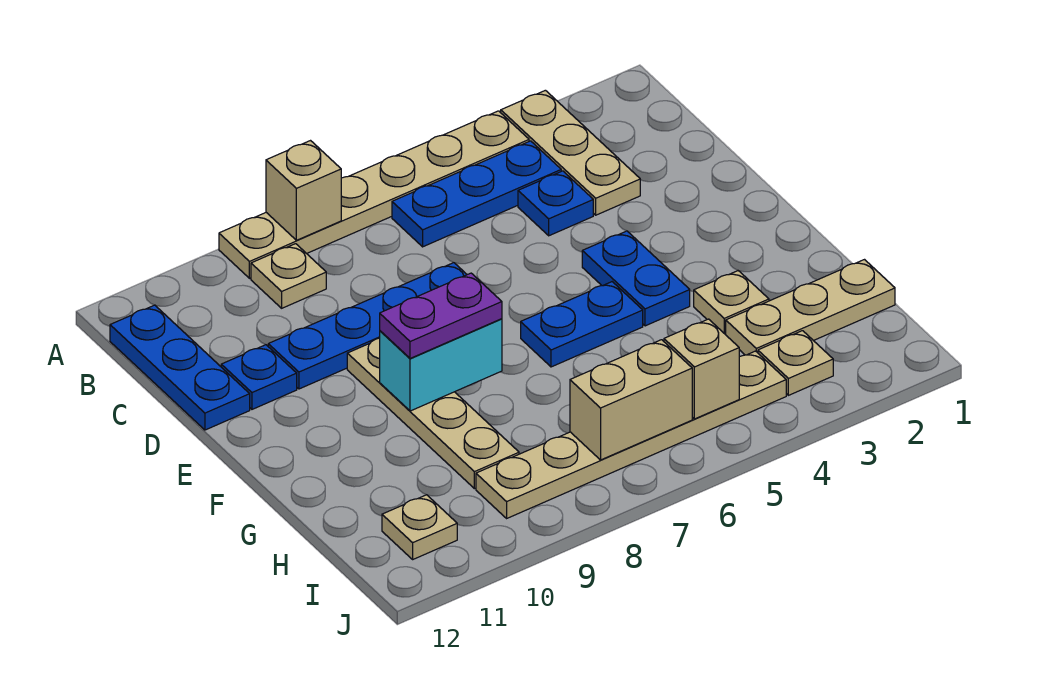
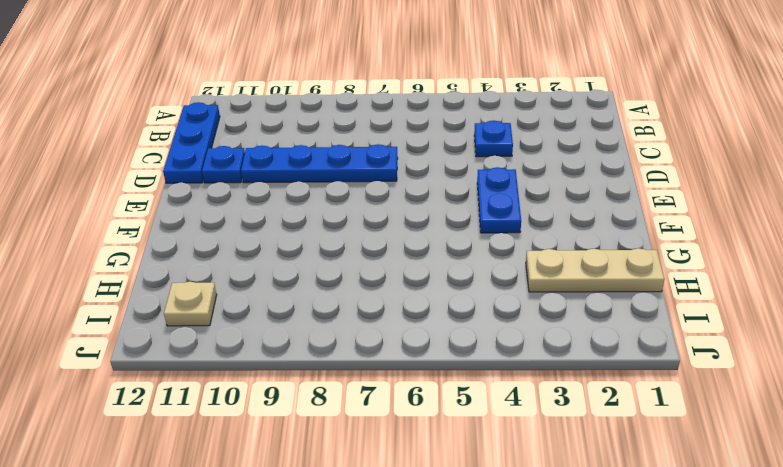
none -> tan plate A3:C3 level 1
none -> tan plate A4:A9 level 1
none -> blue plate B4:B6 level 1

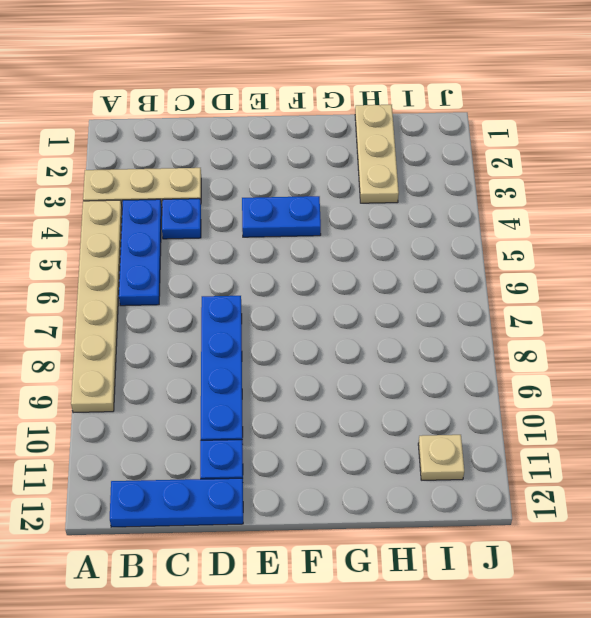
none -> tan plate B9 level 1
none -> tan plate E9:H9 level 1
none -> blue plate F5:F6 level 1

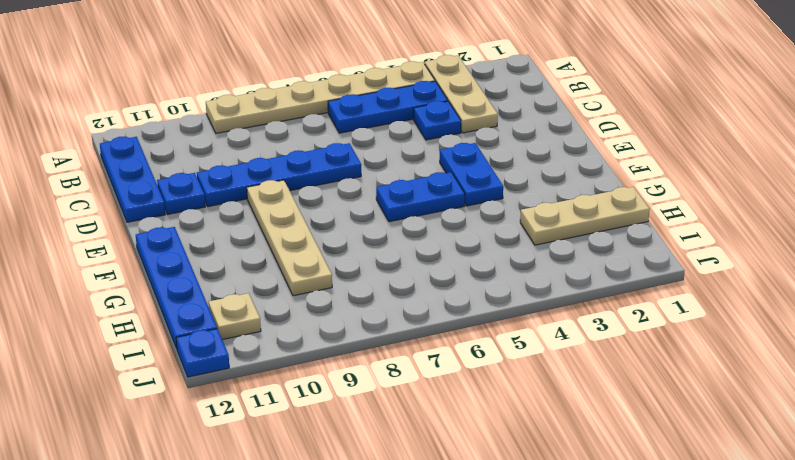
blue plate F12:I12 level 1 -> none
blue plate J12 level 1 -> none
none -> tan plate B9 level 1
none -> tan plate G3 level 1
none -> tan plate I3 level 1

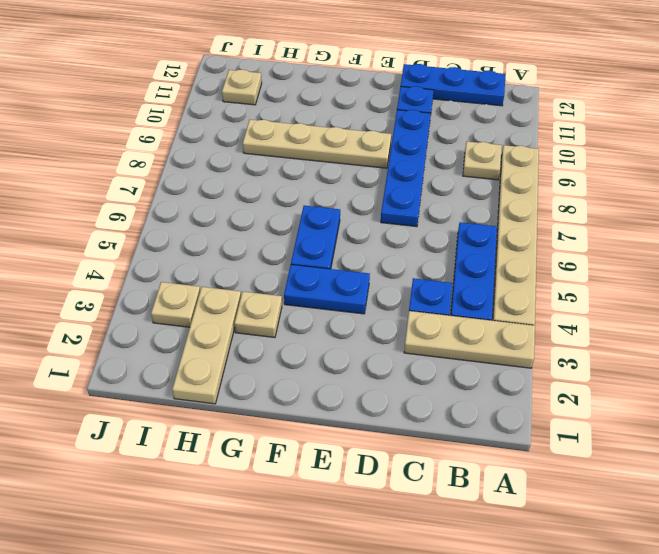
none -> tan plate I4:I9 level 1
none -> tan brick A8 level 2
none -> cyan brick F8:F9 level 2

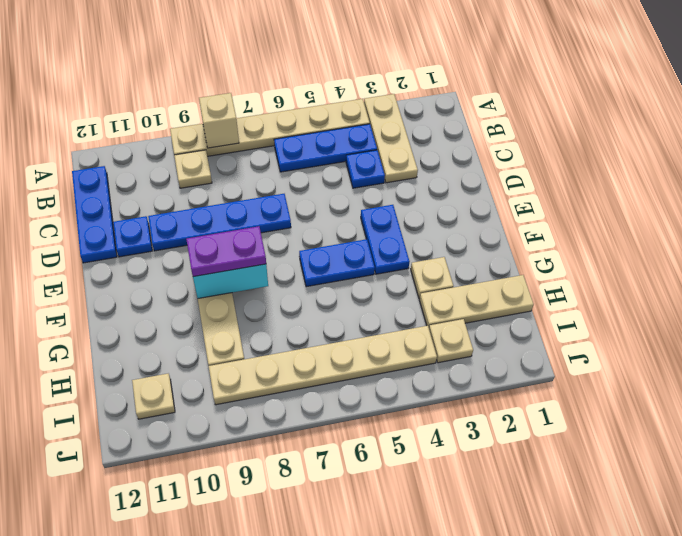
none -> tan brick I5 level 2
none -> tan brick I6:I7 level 2

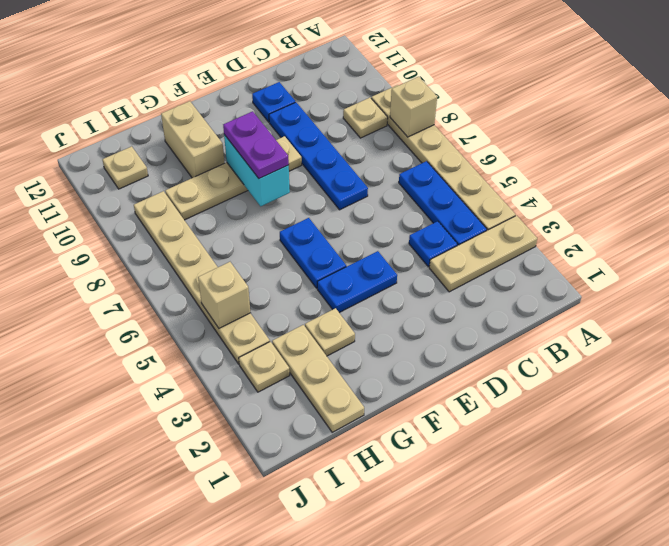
tan brick G10:G11 level 1 -> tan brick I6:I7 level 2
none -> blue plate B12:D12 level 1

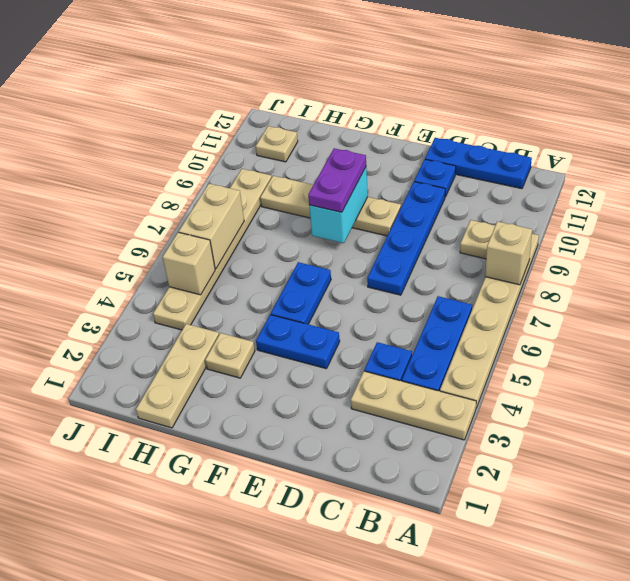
none -> tan plate I3 level 1

